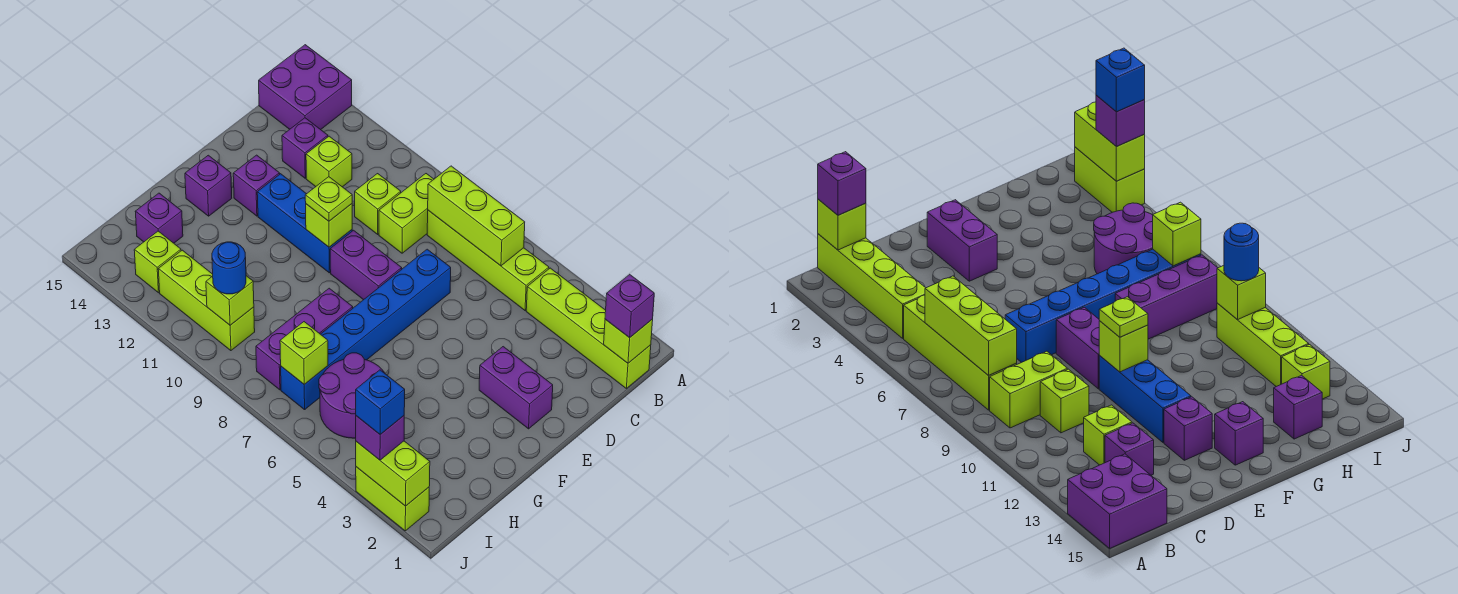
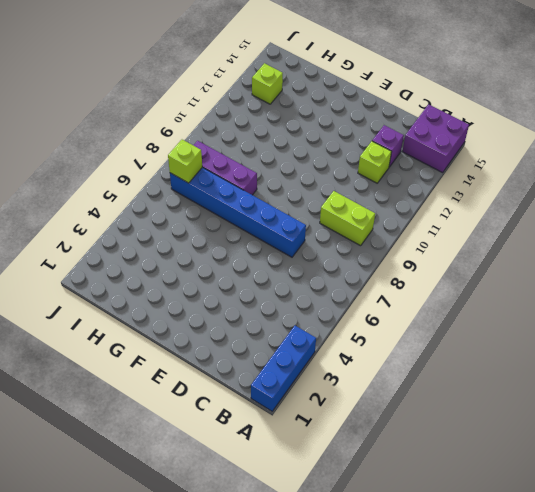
blue brick A1:A3 level 1 -> blue brick E10:E12 level 1
none -> lime brick B1:B4 level 1
none -> lime brick B5:B8 level 1
none -> lime brick C10 level 1
none -> purple brick E2:E3 level 1

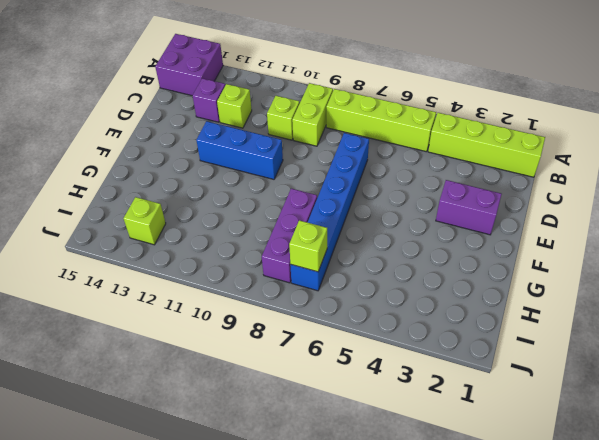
none -> purple brick E8:E9 level 1
none -> purple brick E13 level 1
none -> purple brick F14 level 1
none -> purple round brick H5:I6 level 1

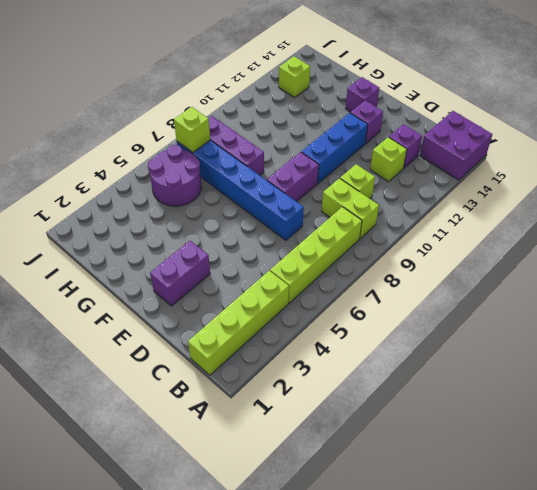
none -> purple brick H14 level 1
none -> lime brick I10:I12 level 1
none -> lime brick J2:J3 level 1
none -> lime brick B1 level 2

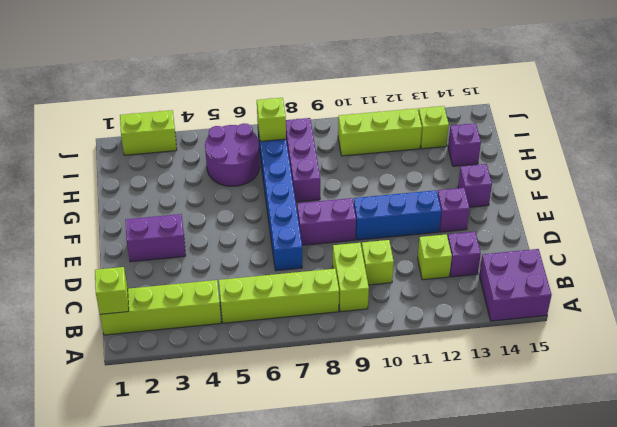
none -> lime brick B6:B8 level 2
none -> lime brick E10 level 2
none -> lime brick I10 level 2
none -> lime brick J2:J3 level 2

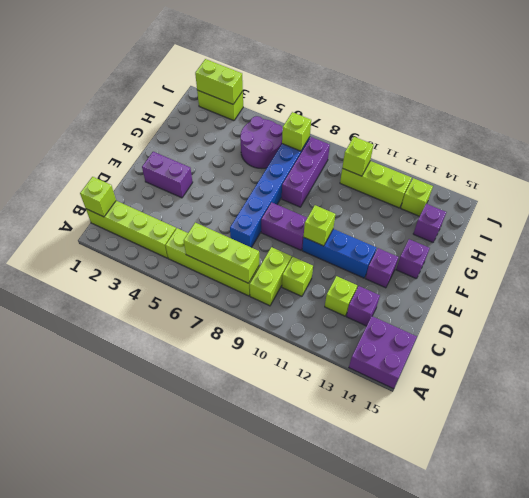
none -> purple brick B1 level 3
none -> lime plate E10 level 3
none -> blue round brick I10 level 3
none -> purple brick J3 level 3

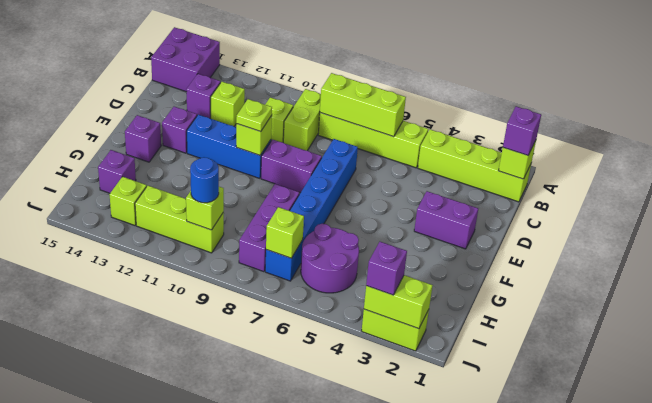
none -> blue brick J3 level 4

